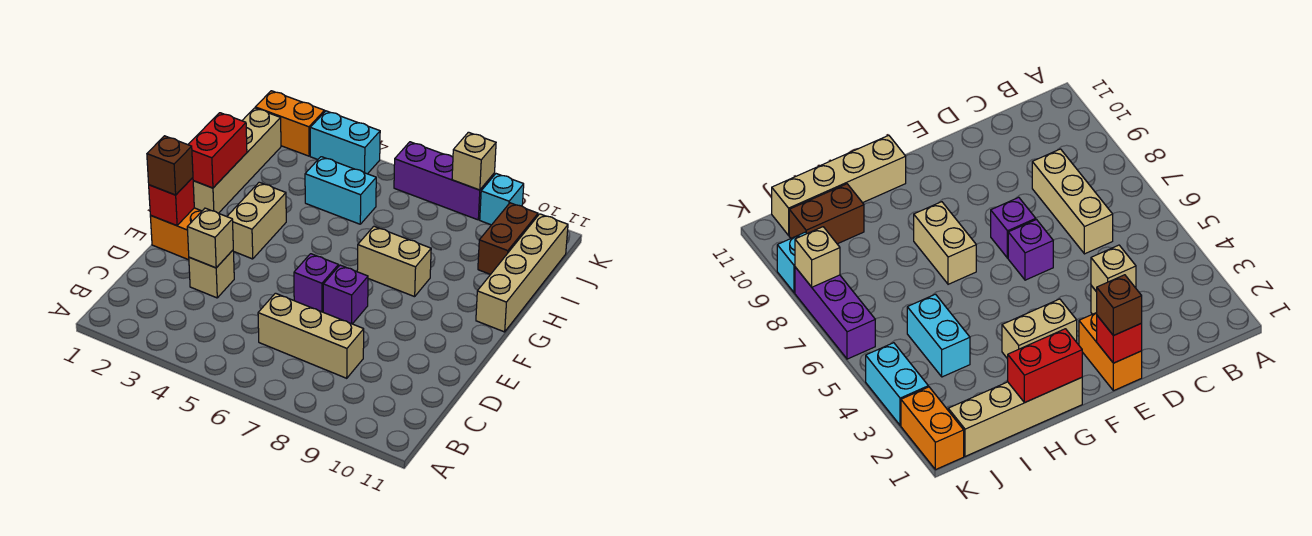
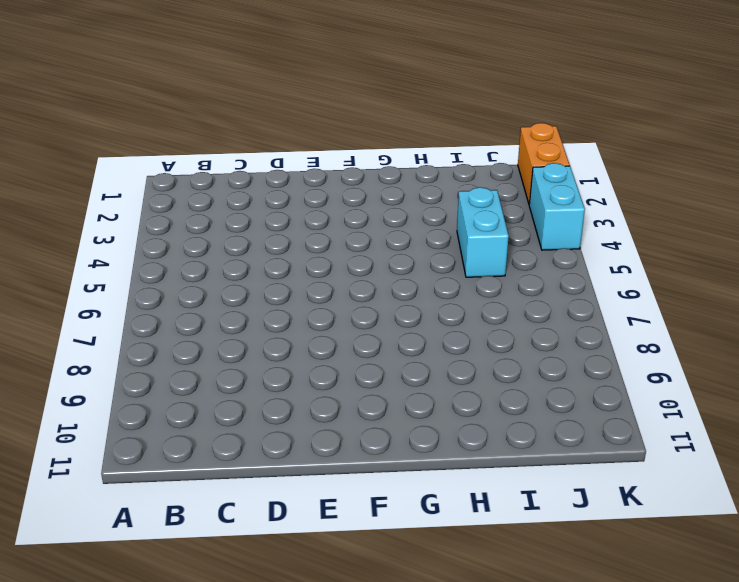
none -> tan brick C6:C8 level 1
none -> tan brick D3 level 1
none -> orange brick E1:E2 level 1

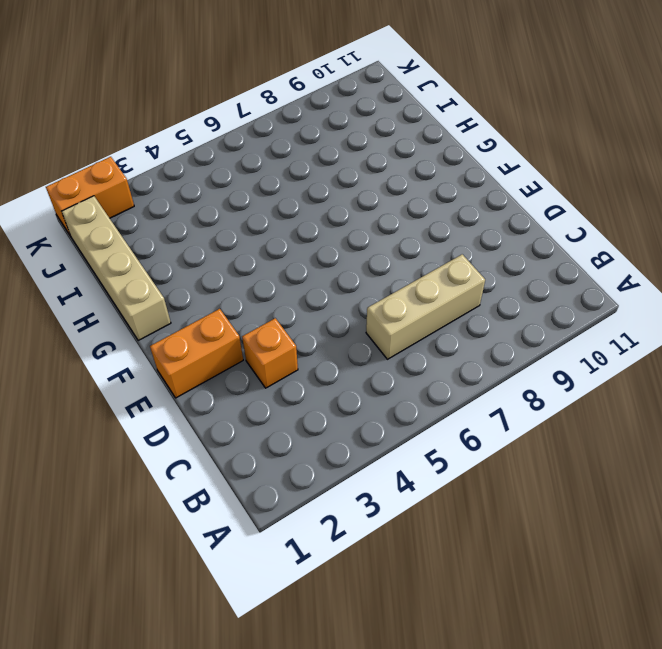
orange brick D3 level 1 -> tan brick D3 level 1
none -> purple brick E6 level 1
none -> purple brick E7 level 1
none -> tan brick F3:G3 level 1

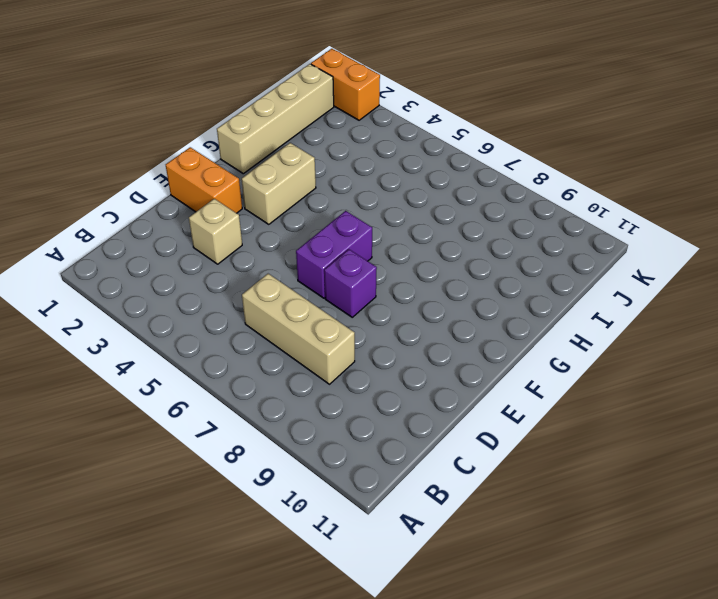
purple brick E6:F6 level 1 -> purple brick E6 level 1
none -> tan brick G7:G8 level 1
none -> tan brick G11:J11 level 1
none -> cyan brick I4:I5 level 1

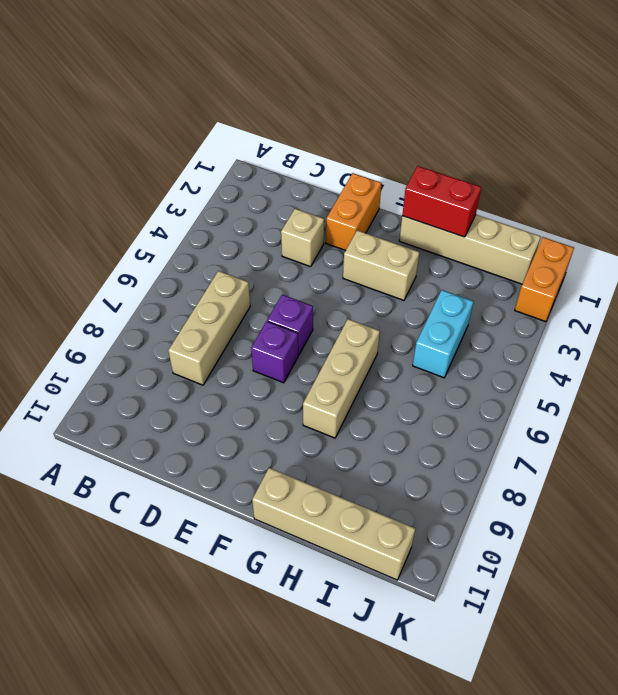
tan brick G6:G8 level 1 -> tan brick G7:G8 level 1
none -> brown brick I10:J10 level 1
none -> cyan brick K3:K4 level 1
none -> purple brick K6:K8 level 1

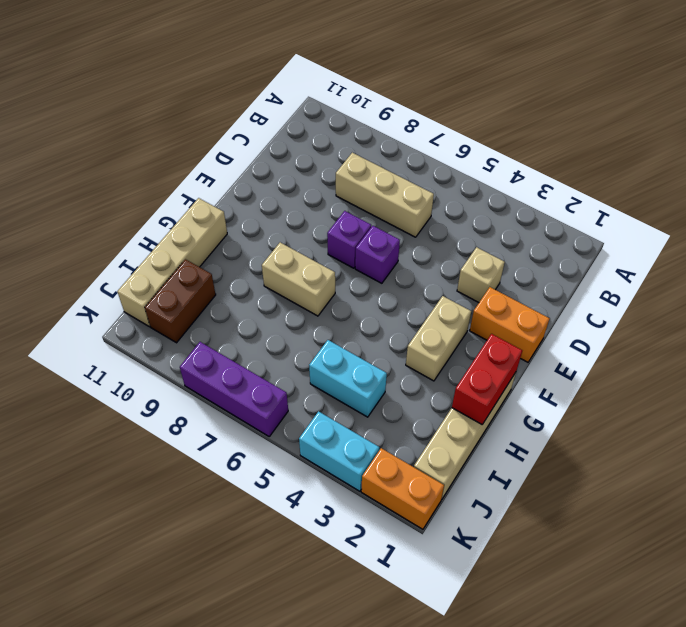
none -> cyan brick K9 level 1
none -> tan brick D3 level 2
none -> red brick E1 level 2

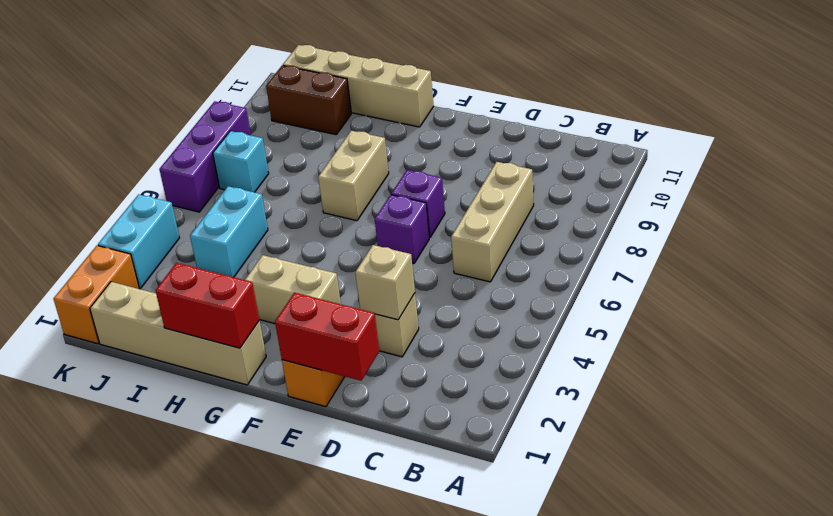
red brick D1:E1 level 2 -> red brick E1 level 2
cyan brick J7 level 1 -> cyan brick K9 level 1
none -> tan brick K8 level 2
none -> brown brick E1 level 3

